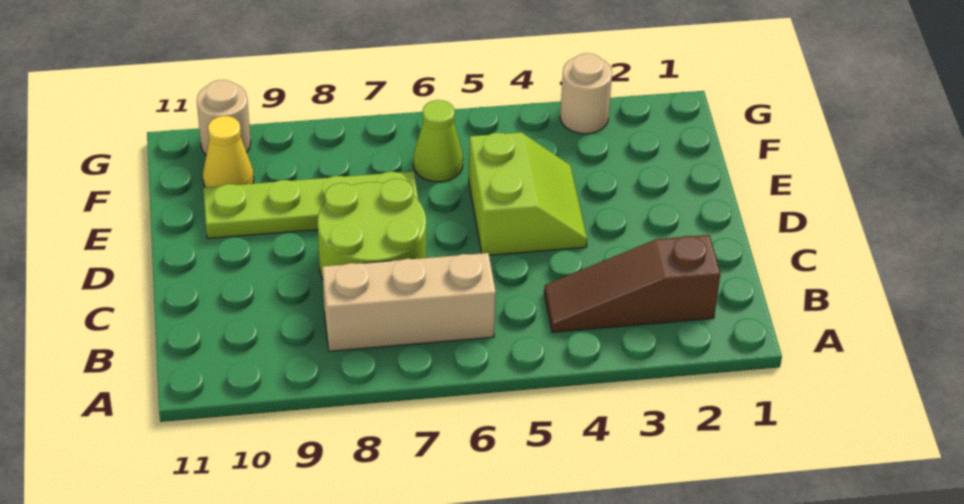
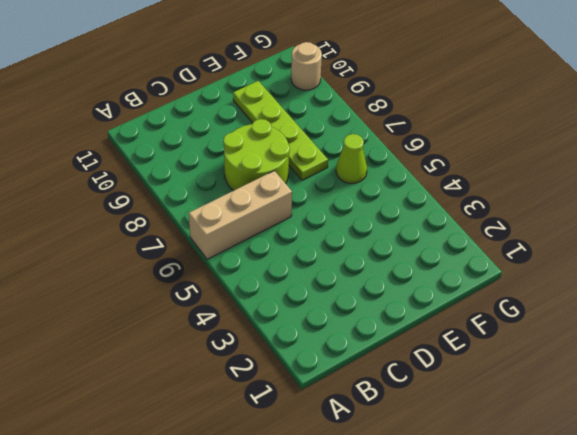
tan brick A6:C6 level 1 -> tan brick B6:B8 level 1
none -> brown slope B2:B4 level 1 top 2
none -> lime slope D4:E5 level 1 top 5

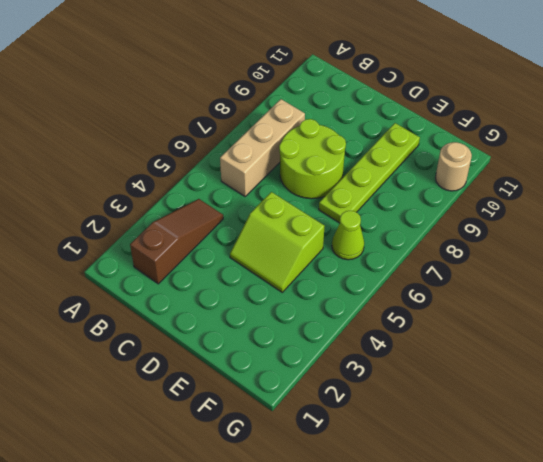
none -> yellow cone F10 level 1
none -> tan round brick G3 level 1

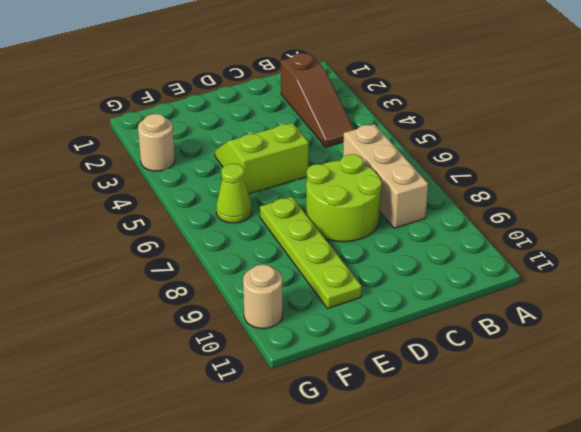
none -> yellow cone F10 level 1

